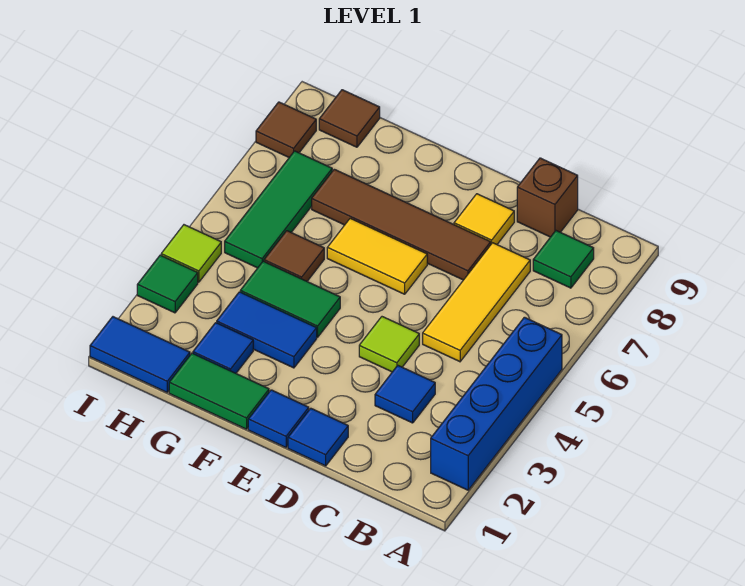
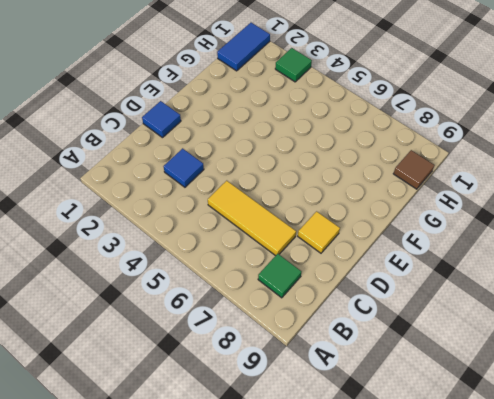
none -> blue brick A2:A5 level 1
none -> brown brick C9 level 1
none -> lime tile D4 level 1

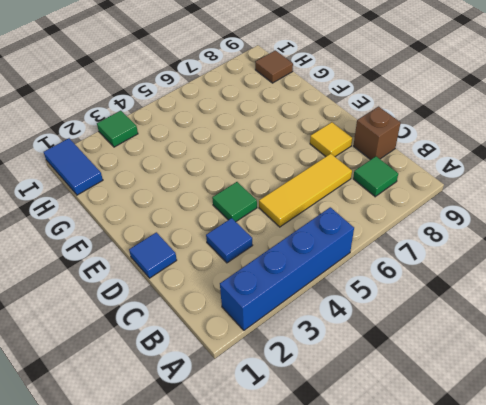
green tile D4 level 1 -> lime tile D4 level 1
none -> brown tile D7:G7 level 1
none -> blue tile E1 level 1
none -> yellow tile E6:F6 level 1

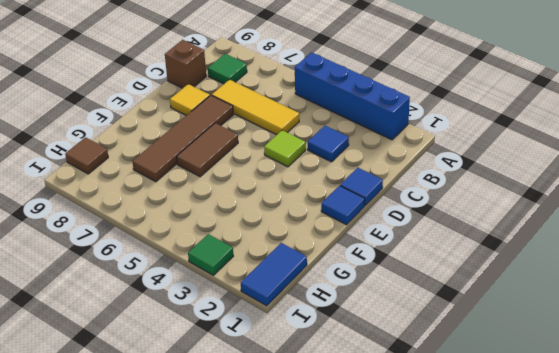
brown tile E6:F6 level 1 -> yellow tile E6:F6 level 1
none -> green tile F1:G1 level 1
none -> blue tile F3:G3 level 1
none -> green tile F4:G4 level 1

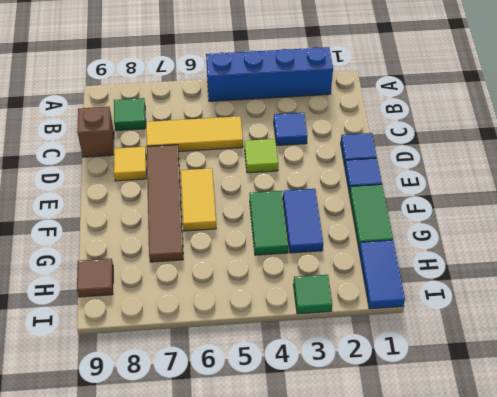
none -> blue tile G2 level 1
none -> brown tile G5 level 1
none -> green tile H5:H7 level 1

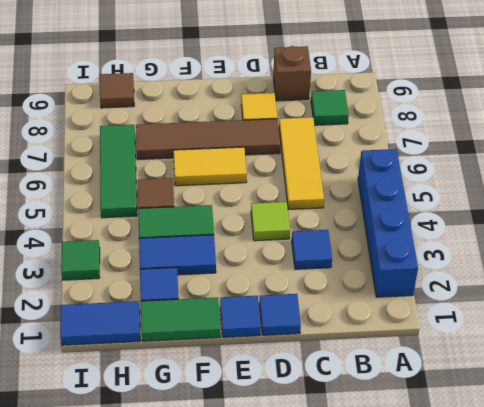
none -> lime tile I4 level 1
none -> brown tile I8 level 1

